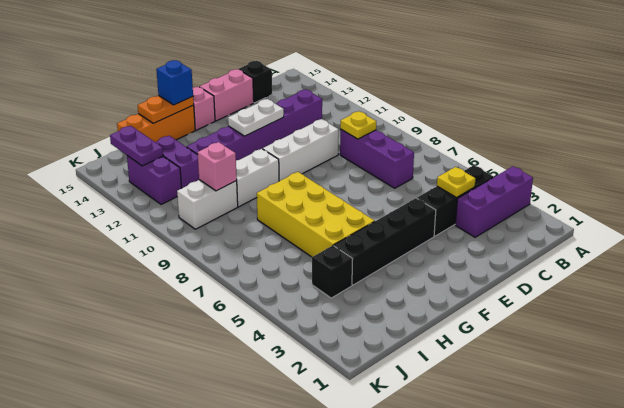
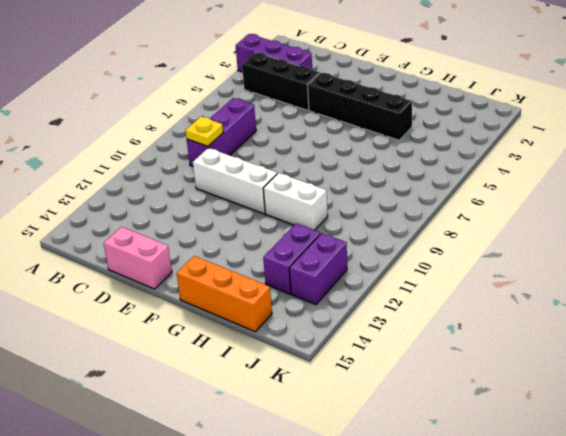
none -> purple brick C12:H12 level 1
none -> black brick C15 level 1
none -> pink brick F15 level 1

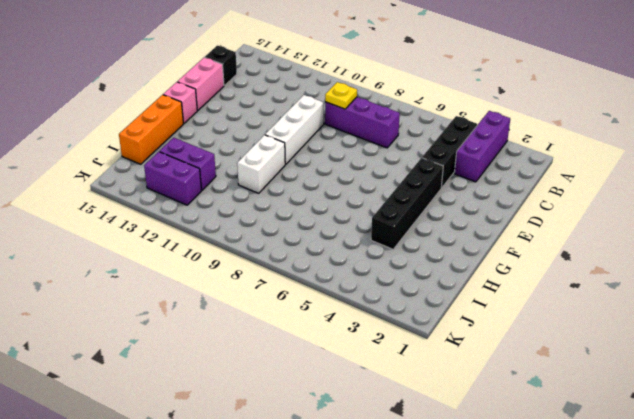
none -> purple brick C12:H12 level 1
none -> yellow brick G5:H8 level 1
none -> black brick I4 level 1

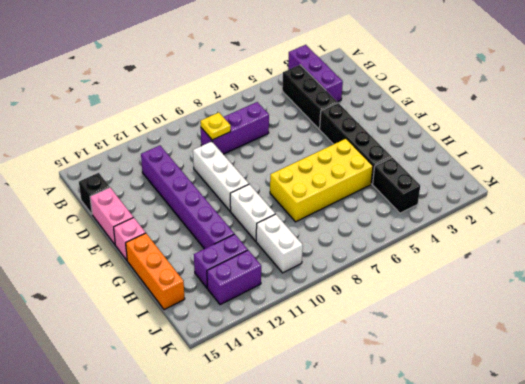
black brick I4:J4 level 1 -> black brick I4 level 1
none -> yellow plate C4 level 2
none -> white plate E12:F12 level 2
none -> orange plate G15:H15 level 2

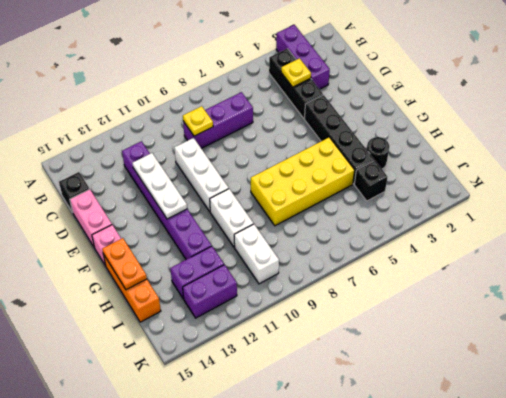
white plate D12:F12 level 2 -> white plate E12:F12 level 2
black round brick H3 level 1 -> none
none -> pink brick I10 level 2
none -> purple plate J13:J14 level 2
none -> blue brick G15 level 3

